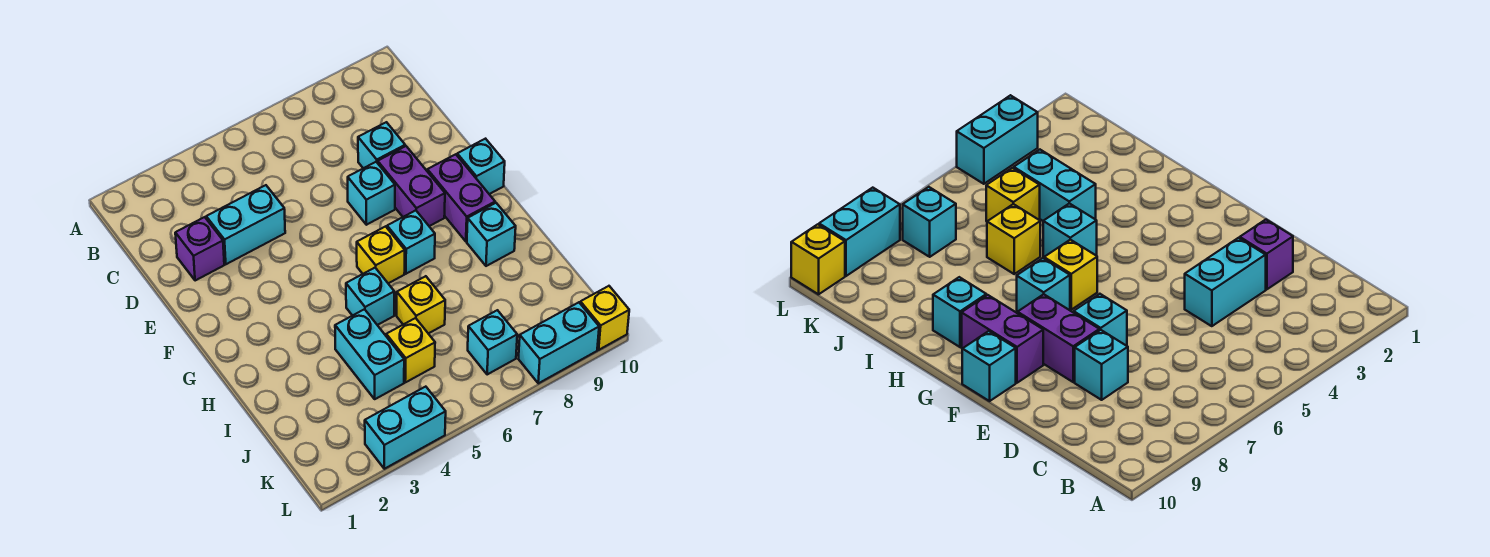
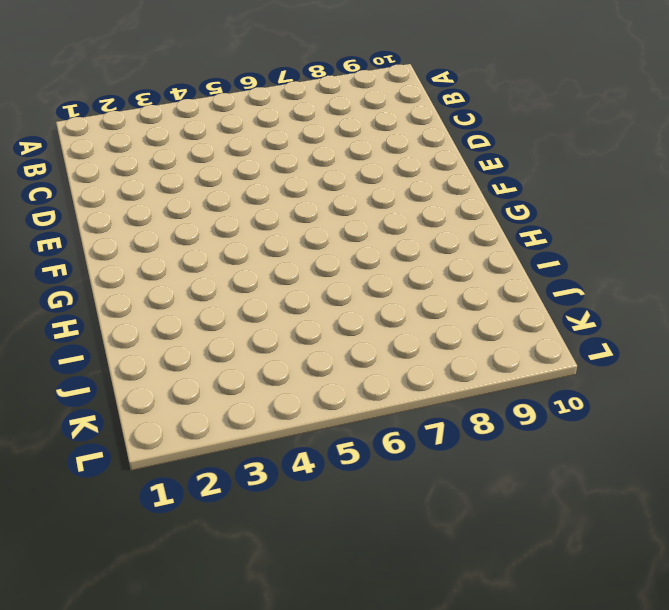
none -> purple brick D2 level 1
none -> cyan brick D3:D4 level 1
none -> cyan brick D8 level 1

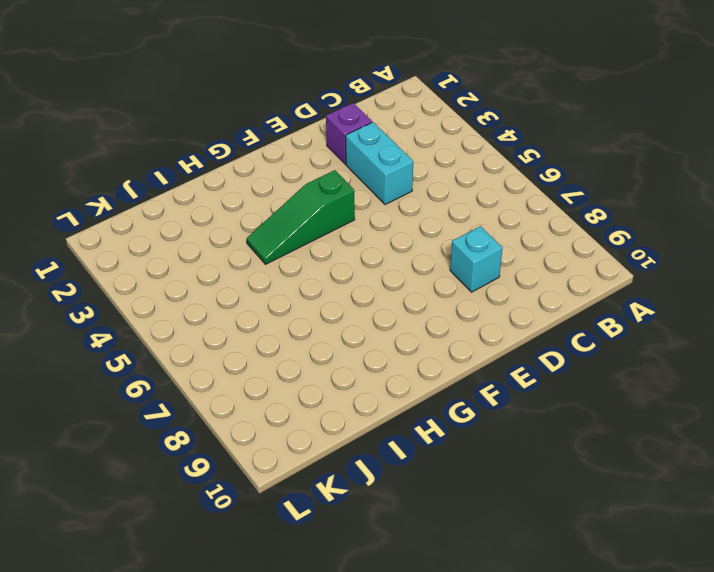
green slope F4:H4 level 1 top F -> none
none -> cyan brick E7 level 1
none -> purple brick E8:F8 level 1
none -> purple brick F9:G9 level 1

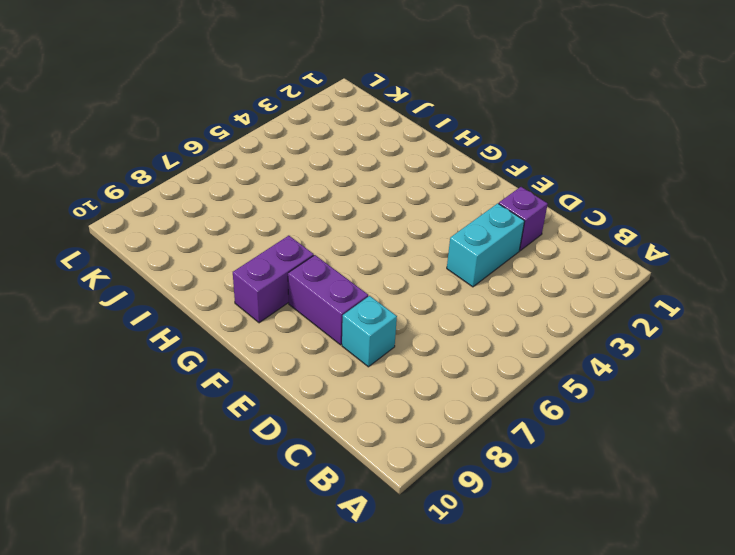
purple brick G8:G9 level 1 -> purple brick F9:G9 level 1
none -> cyan brick E7 level 1
none -> cyan brick F10 level 1
none -> yellow brick G6 level 1

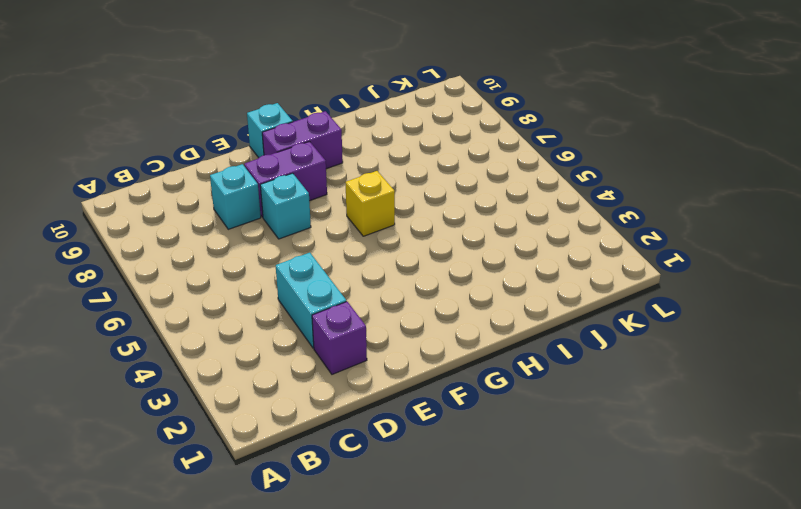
none -> cyan brick G7 level 1
none -> cyan brick H5 level 1
none -> cyan brick H9 level 1

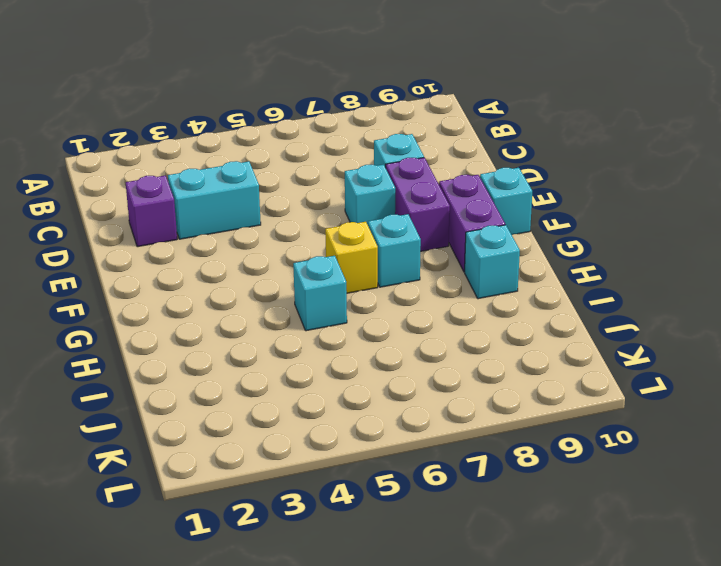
none -> cyan brick I4:J4 level 1
none -> yellow brick I6 level 1
none -> yellow brick J5 level 1

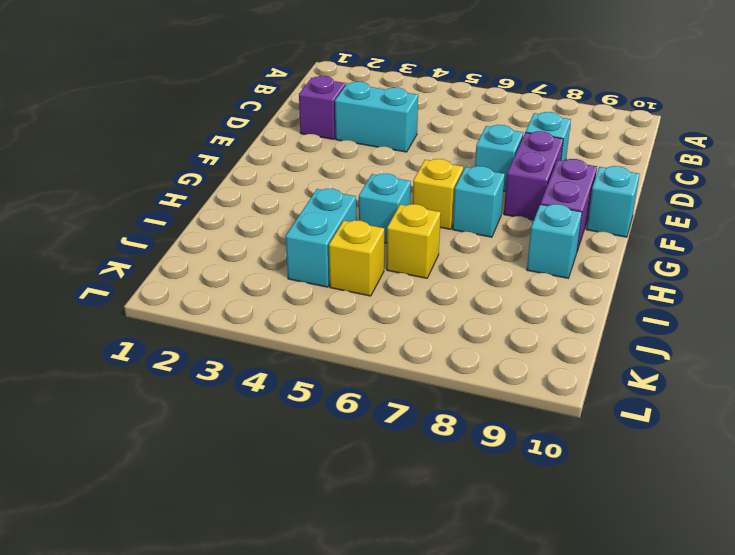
none -> cyan brick K7 level 1
none -> cyan brick L3:L4 level 1
none -> cyan brick L8:L9 level 1

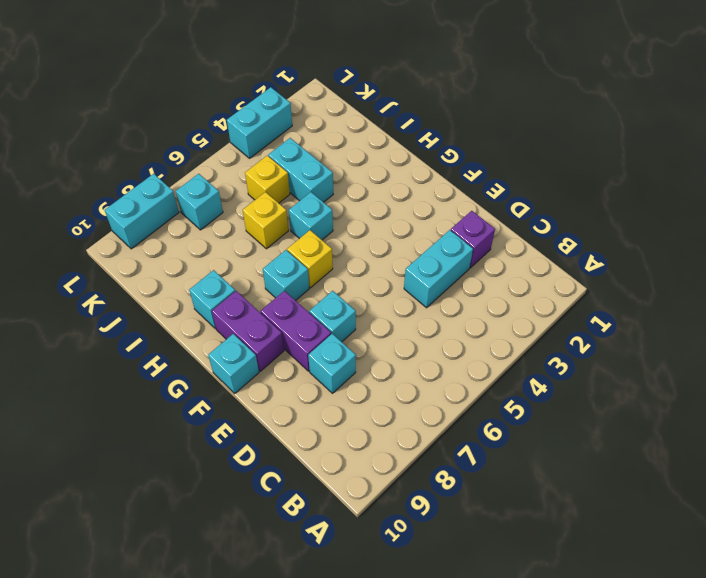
none -> yellow brick L10 level 1

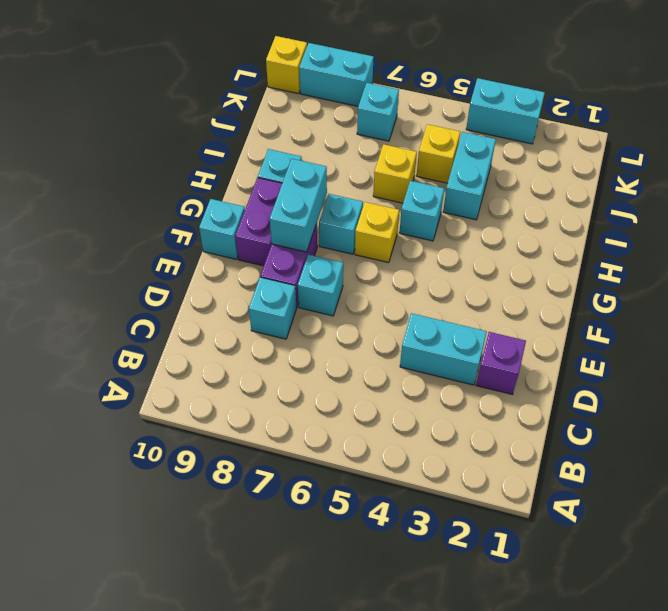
cyan brick F8:G8 level 2 -> none

